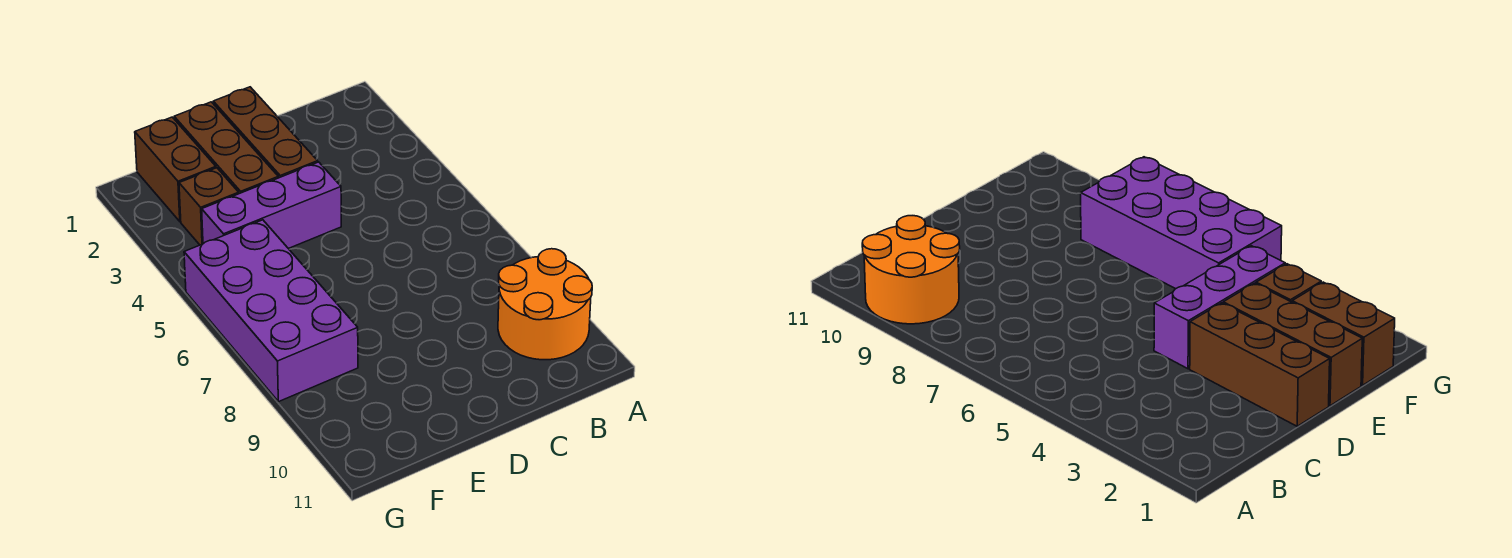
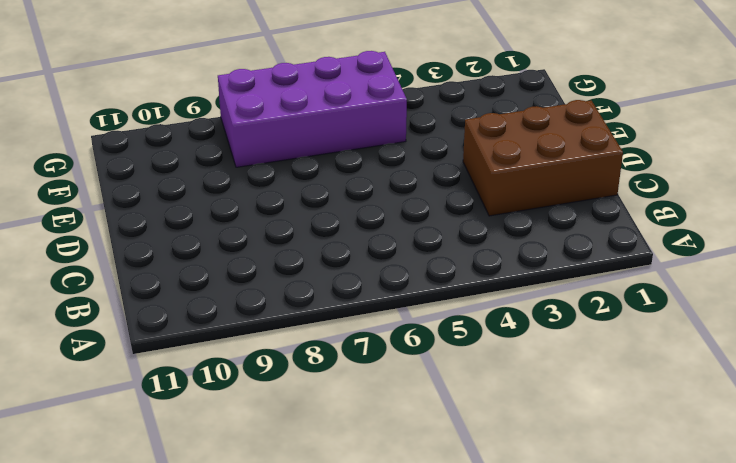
brown brick C1:D3 level 1 -> brown brick D1:D3 level 1
none -> orange round brick A9:B10 level 1
none -> purple brick D4:F4 level 1

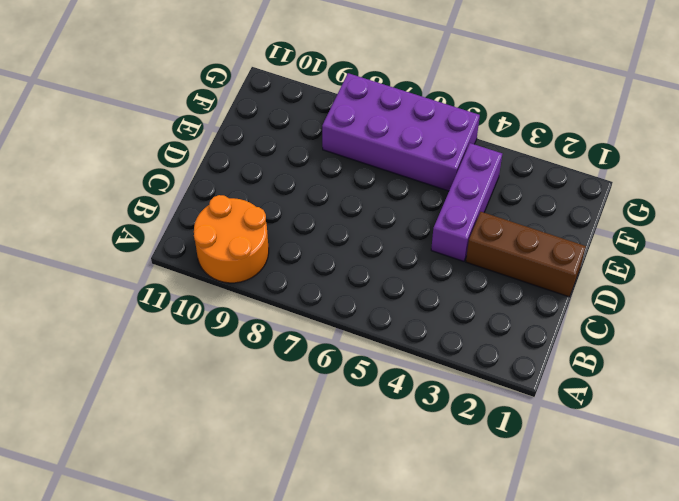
none -> brown brick E1:E3 level 1
none -> brown brick F1:F2 level 1

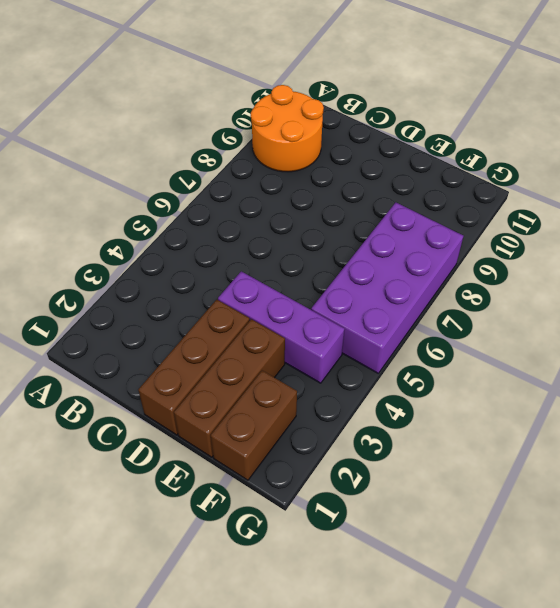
none -> brown brick F3 level 1

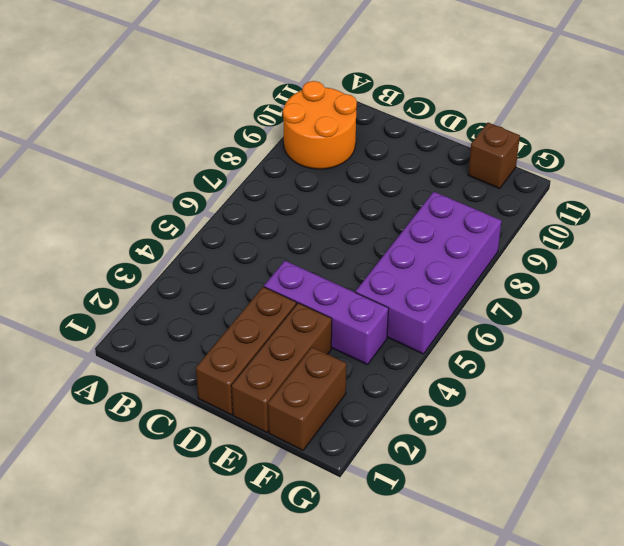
brown brick F11 level 1 -> brown brick F3 level 1

